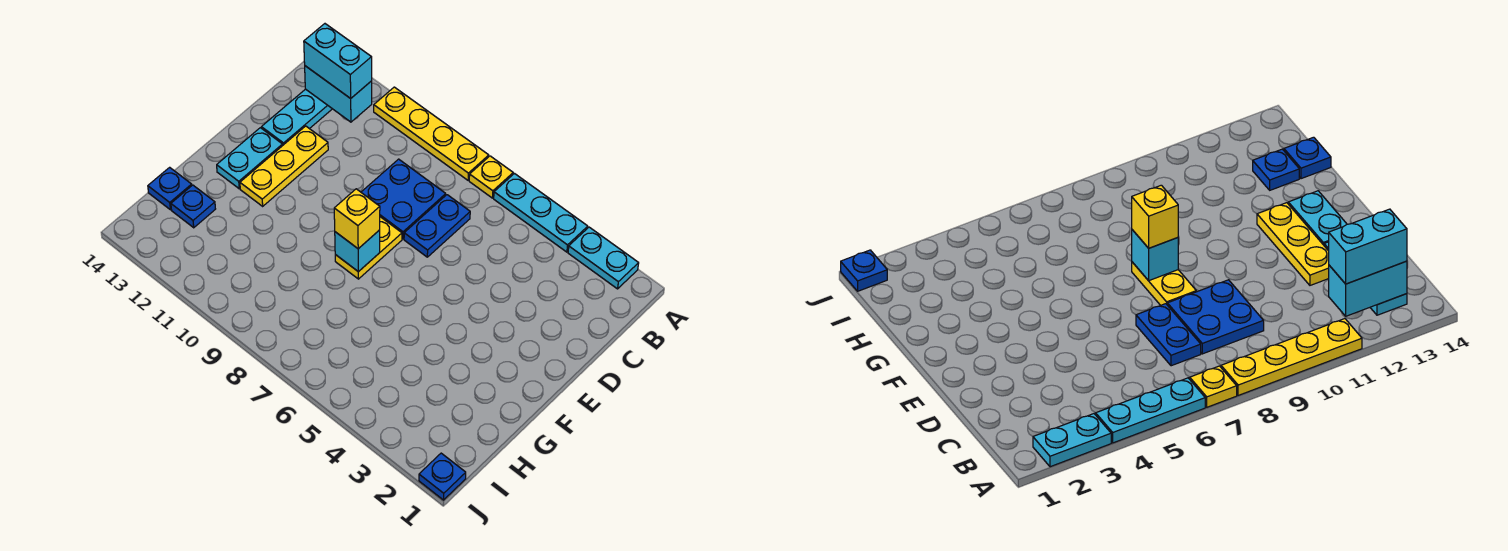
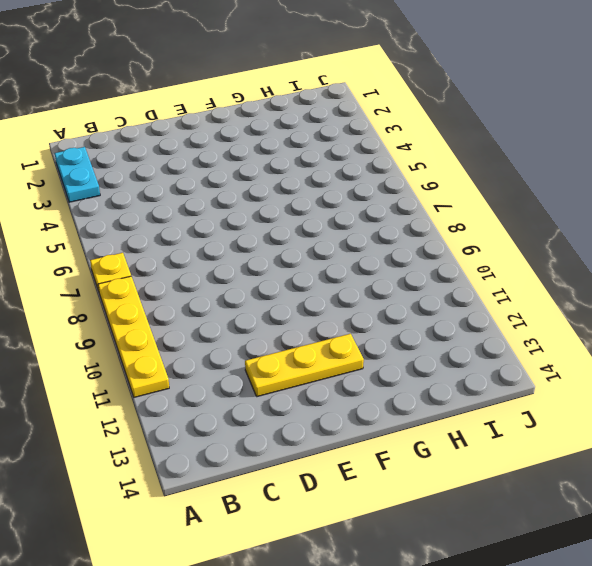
none -> cyan plate A4:A6 level 1
none -> cyan plate B13:D13 level 1
none -> blue plate C7:D7 level 1

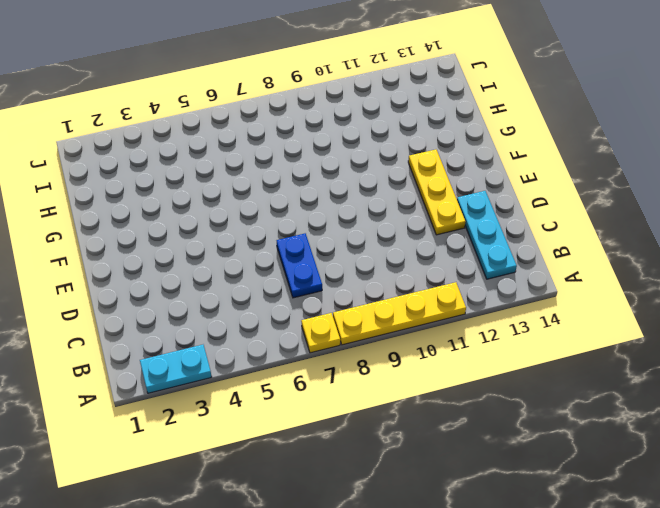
none -> cyan plate A4:A6 level 1
none -> blue plate C8:D9 level 1
none -> yellow plate E8:F8 level 1

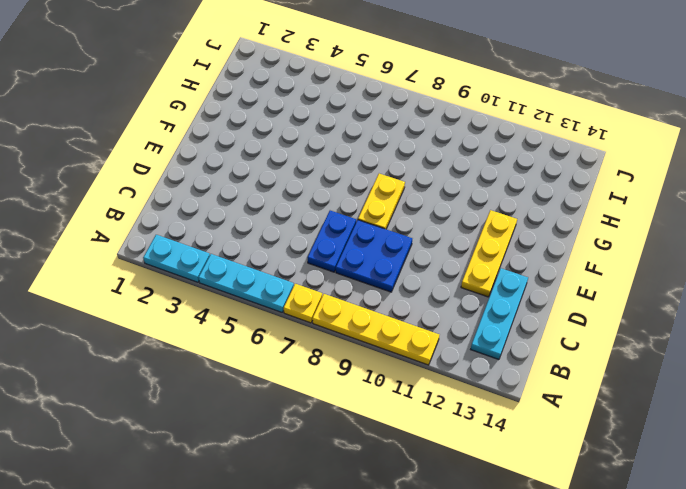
none -> cyan plate E13:F13 level 1
none -> blue plate H13 level 1
none -> blue plate H14 level 1

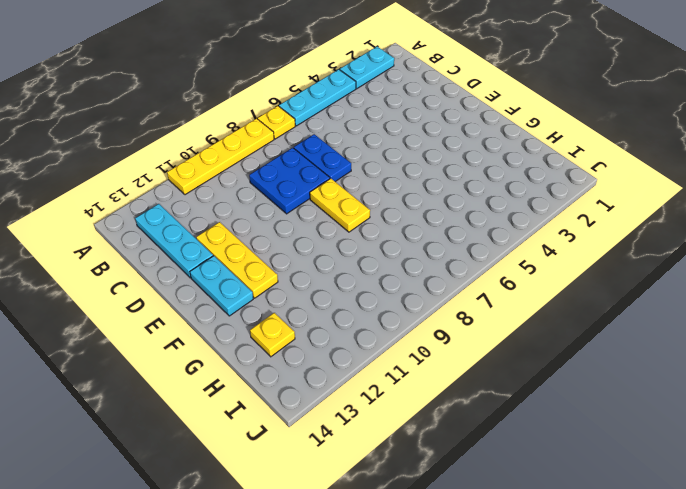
yellow plate H13 level 1 -> blue plate H13 level 1
none -> blue plate H14 level 1
none -> blue plate J1 level 1
none -> cyan brick B12:B13 level 2

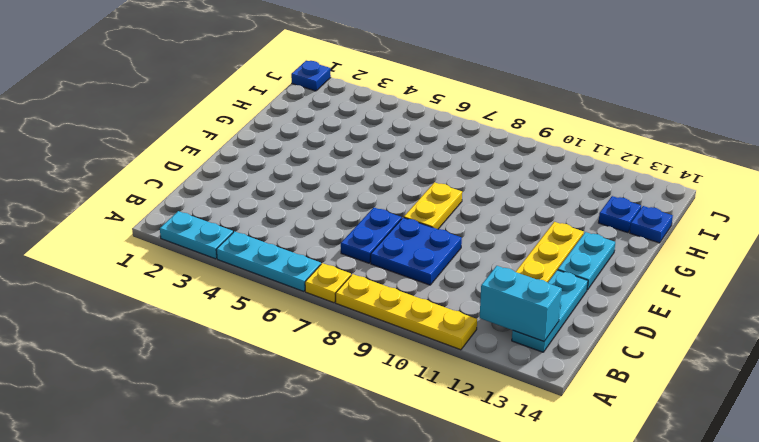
none -> cyan brick F8 level 2
none -> cyan brick B12:B13 level 3
none -> yellow brick F8 level 3

